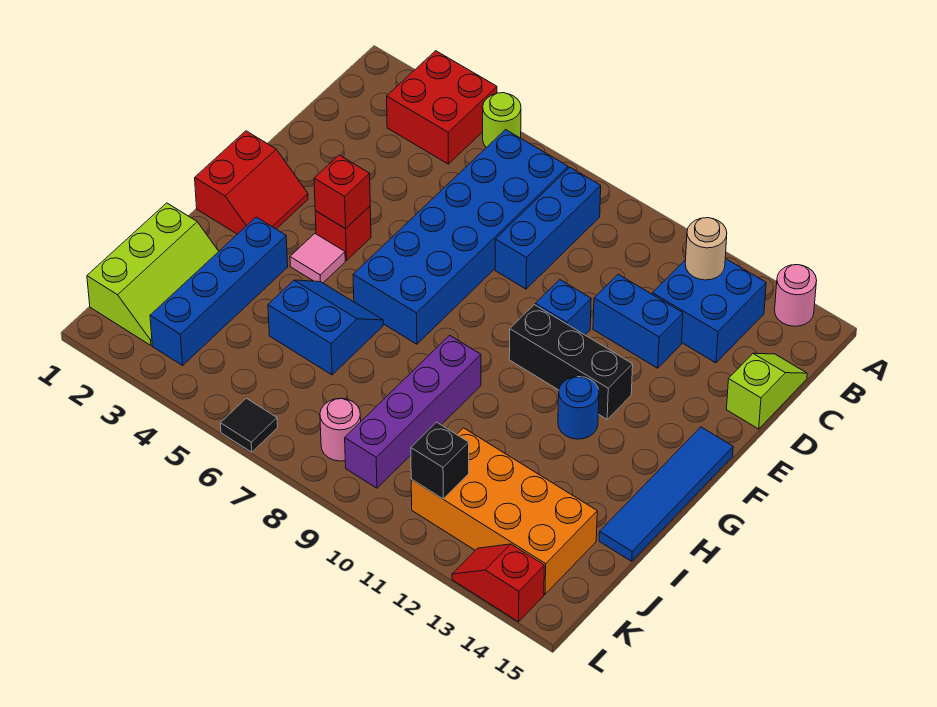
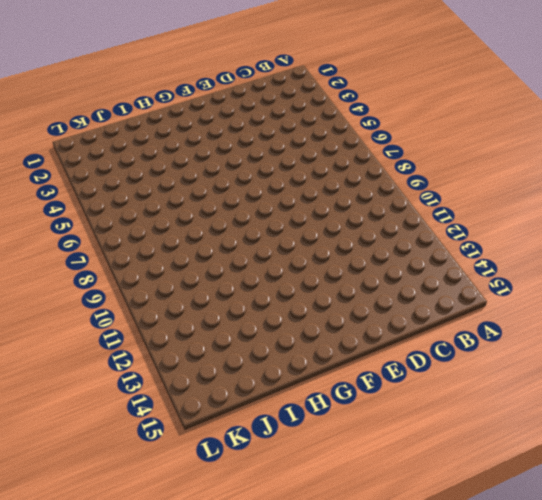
none -> red brick A3:B4 level 1
none -> lime round brick A5 level 1
none -> pink round brick A14 level 1

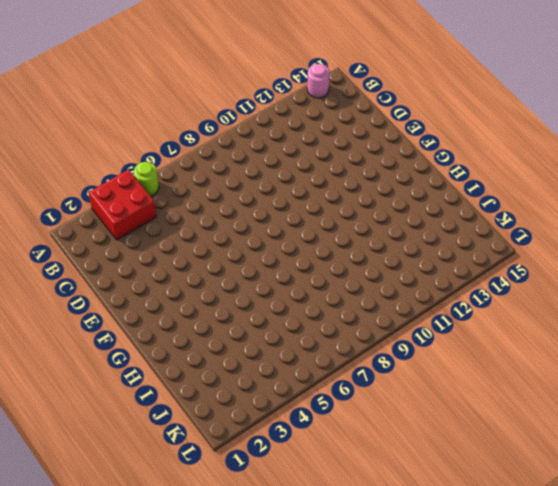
none -> blue brick B6:G7 level 1
none -> blue brick B8:D8 level 1
none -> blue brick B12:C13 level 1

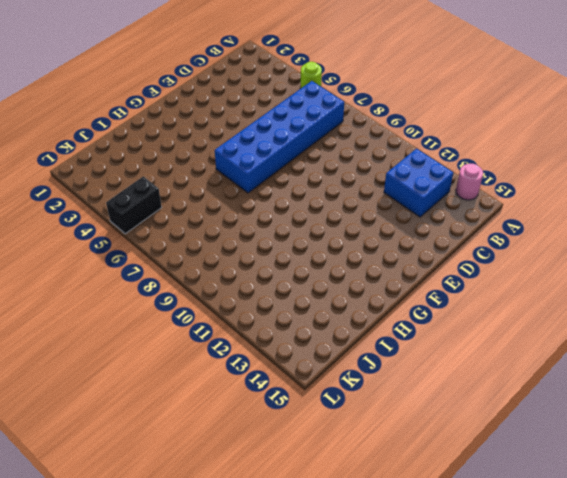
black brick K5:L5 level 1 -> none
none -> red brick A3:B4 level 1
none -> blue brick B8:D8 level 1
none -> lime slope C15:D15 level 1 top D

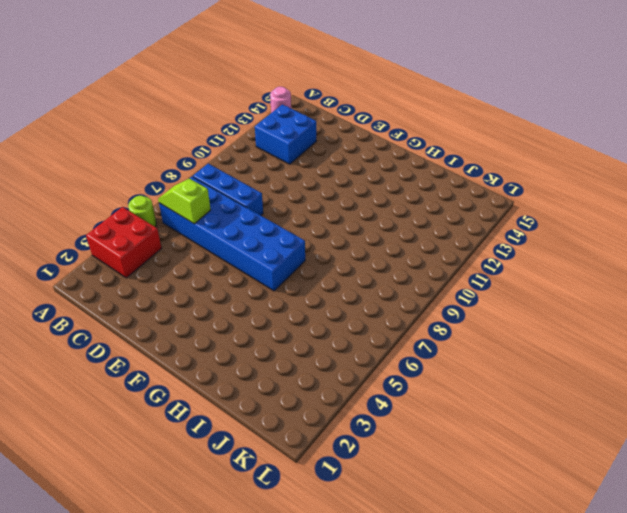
lime slope B6:C6 level 2 top C -> lime slope C15:D15 level 1 top D
none -> blue brick D11:D12 level 1
none -> blue brick E10 level 1
none -> red slope F1:G2 level 1 top 1

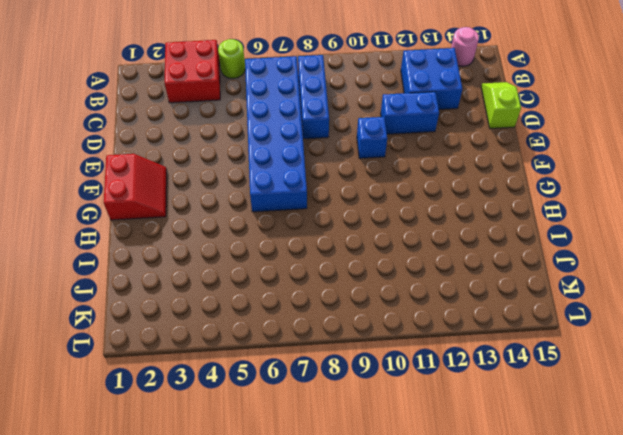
none -> red brick F4 level 1
none -> black brick F10:F12 level 1
none -> blue tile F15:I15 level 1

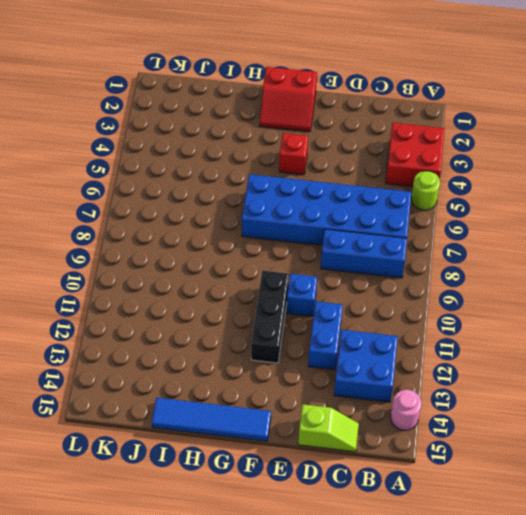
none -> pink tile G4 level 1
none -> blue round brick G12 level 1
none -> blue brick H3:K3 level 1

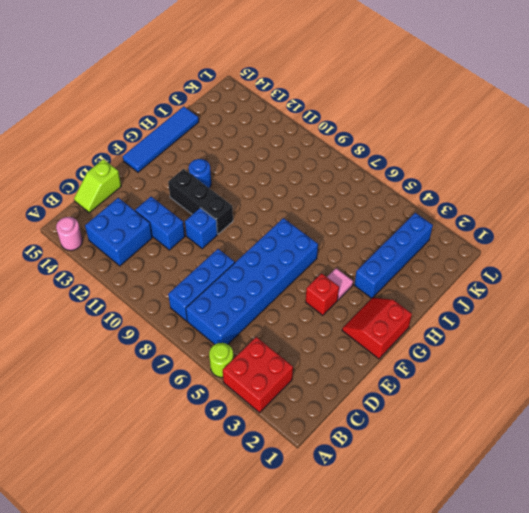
none -> blue slope H5:I6 level 1 top I
none -> purple brick H9:K9 level 1
none -> lime slope I1:K2 level 1 top 1

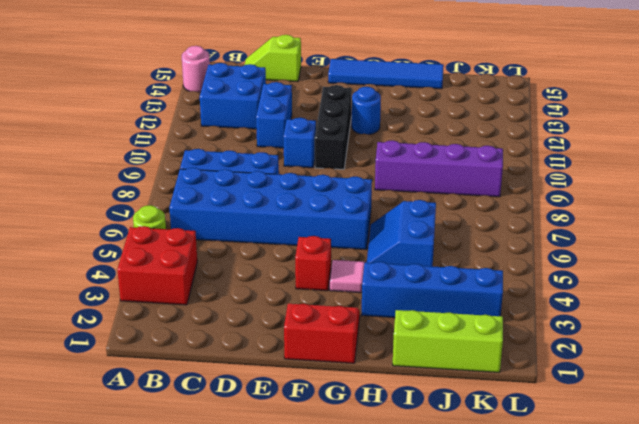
none -> orange brick J11:K14 level 1
none -> pink round brick K8 level 1
none -> black tile L6 level 1

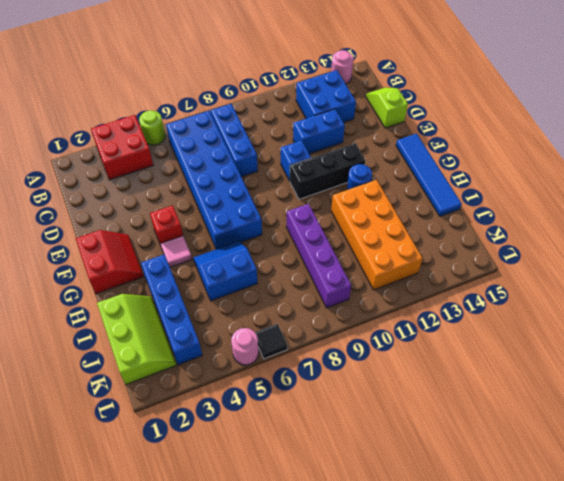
orange brick H11:K12 level 1 -> orange brick J11:K14 level 1
pink round brick L5 level 1 -> pink round brick K8 level 1
none -> red slope L13:L14 level 1 top 14
none -> tan round brick B12 level 2
none -> red brick F4 level 2

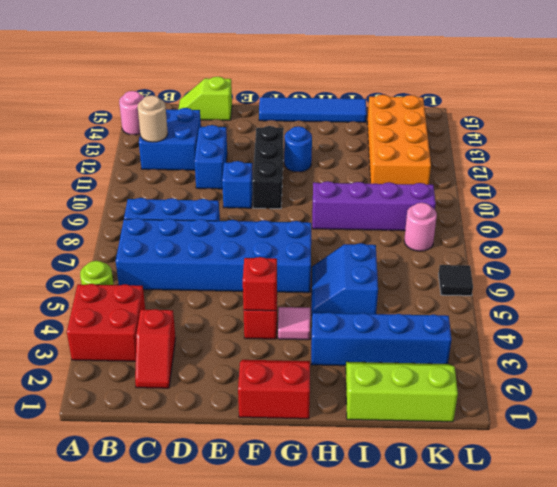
red slope C2:C3 level 1 top 3 -> red slope L13:L14 level 1 top 14
none -> black brick K11 level 2

